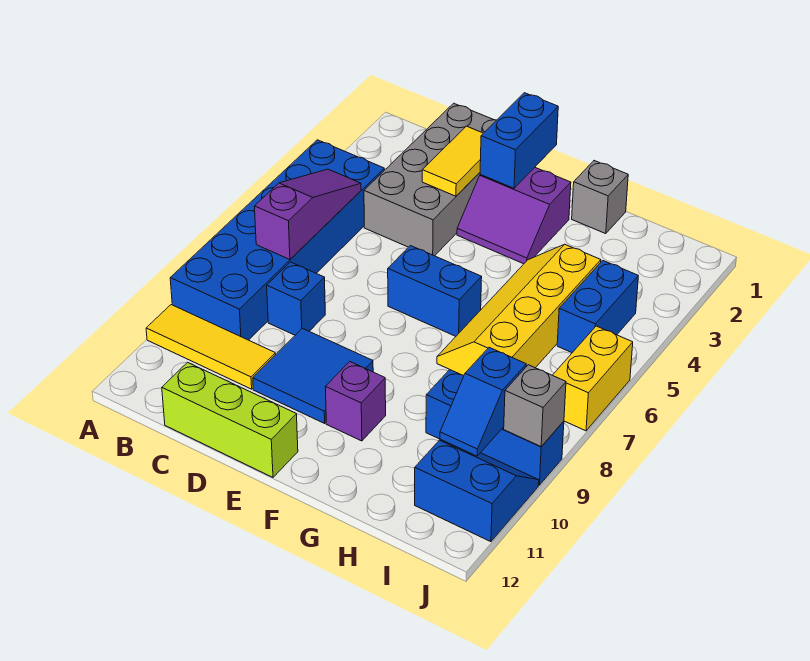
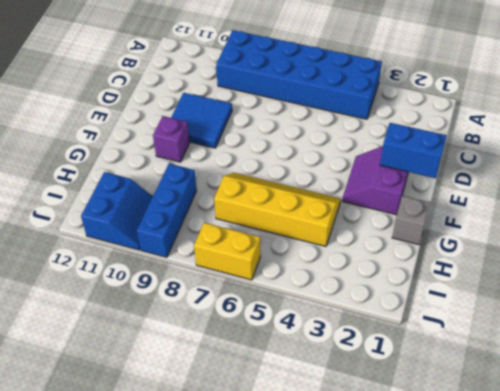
none -> yellow tile A10:C10 level 1
none -> grey brick C1:D4 level 1
none -> blue brick C8 level 1

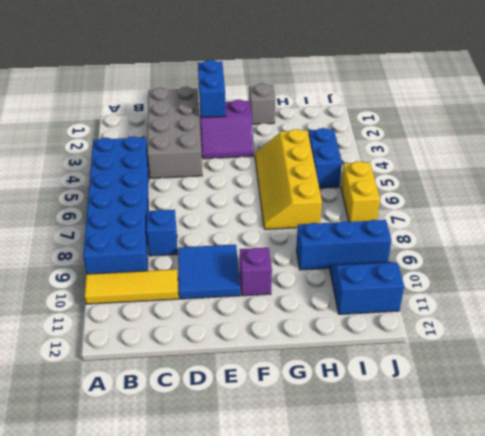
none -> lime brick C12:E12 level 1
none -> blue brick E6:F6 level 1
none -> purple slope B5:B7 level 2 top 7

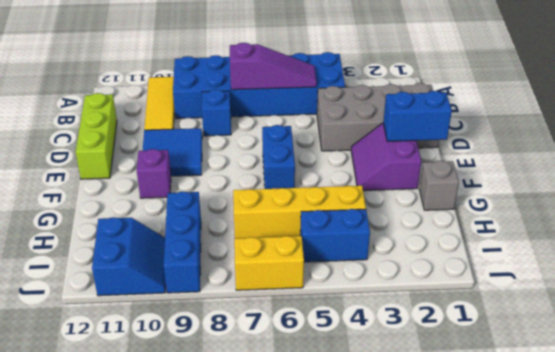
none -> yellow tile D2:D3 level 2
none -> blue slope I9:I10 level 2 top 9
none -> grey brick J9 level 2

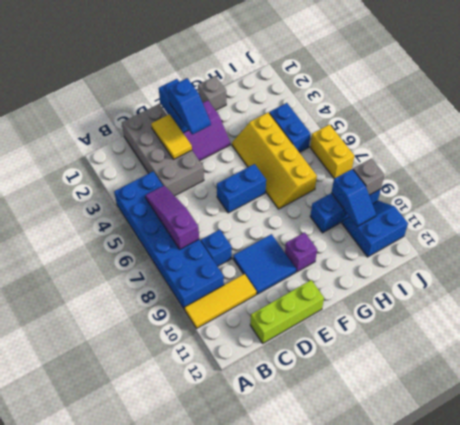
blue slope E2:E3 level 3 top 2 -> none

